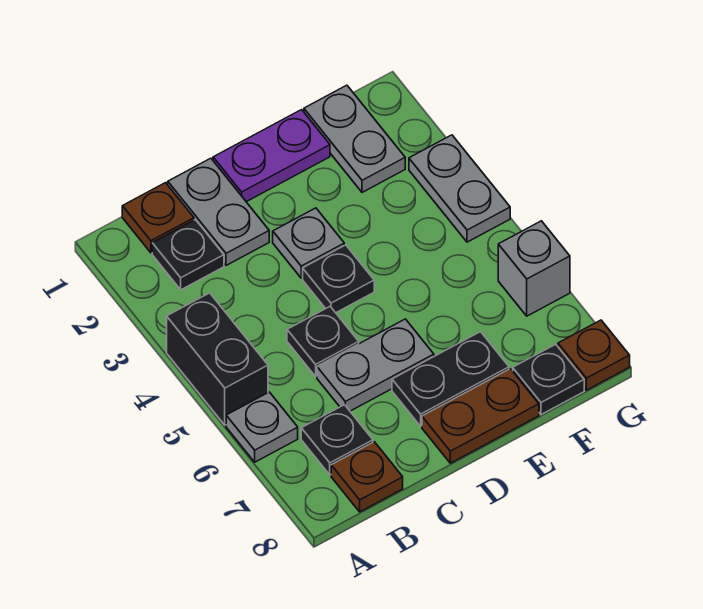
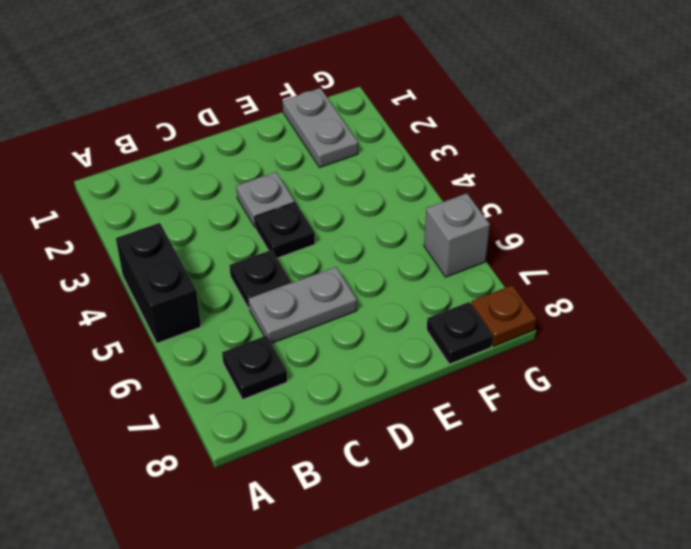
none -> grey plate A6 level 1
none -> brown plate B1 level 1
none -> black plate B2 level 1

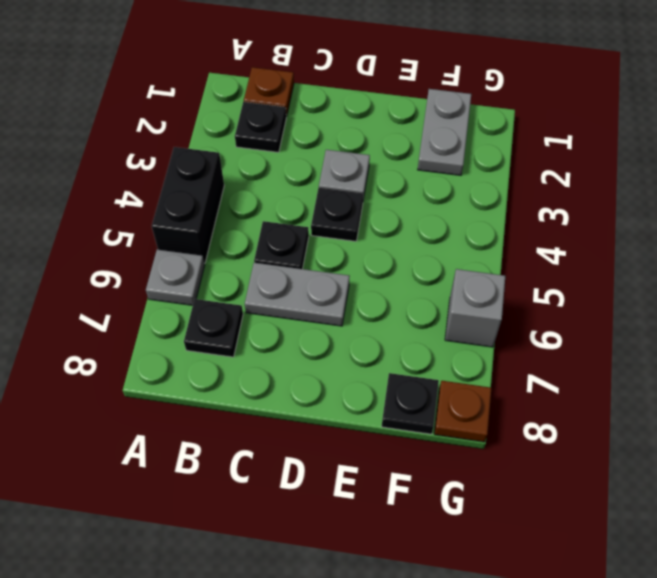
none -> brown plate B8 level 1
none -> grey plate C1:C2 level 1
none -> purple plate D1:E1 level 1

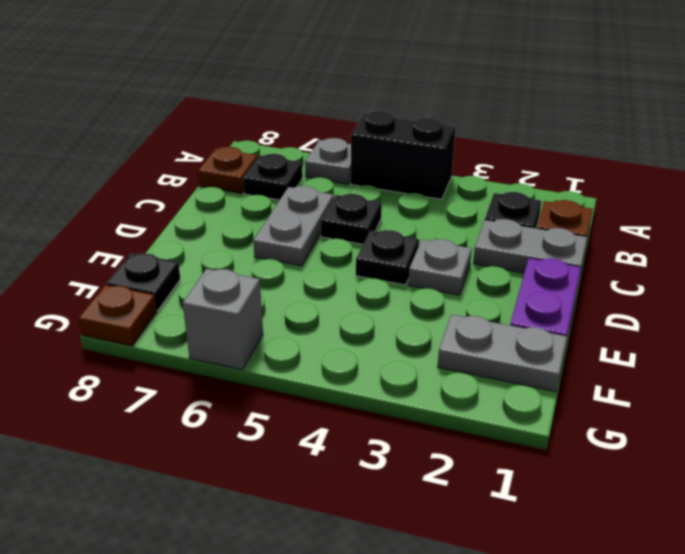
none -> black plate D7:E7 level 1
none -> brown plate D8:E8 level 1
none -> grey plate G3:G4 level 1

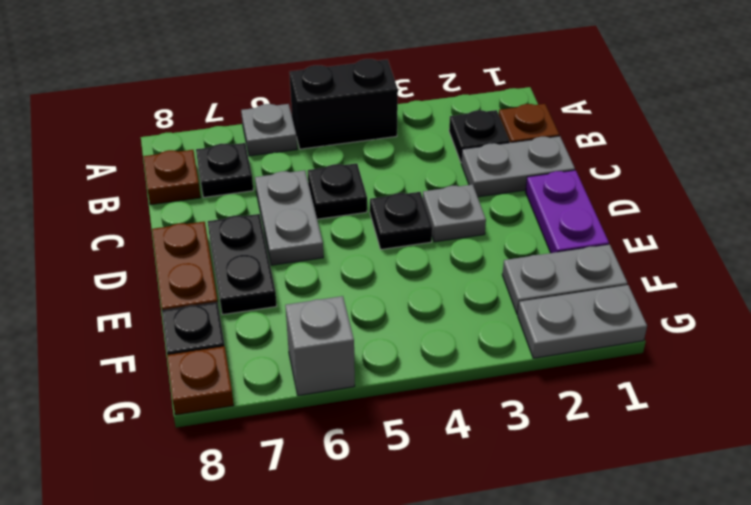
grey plate G1:G2 level 1 -> grey plate G3:G4 level 1

